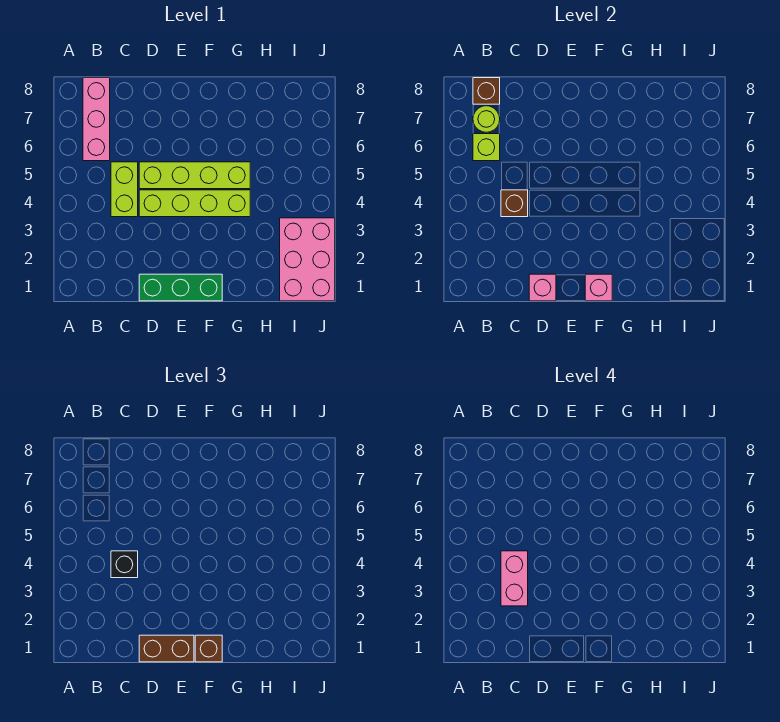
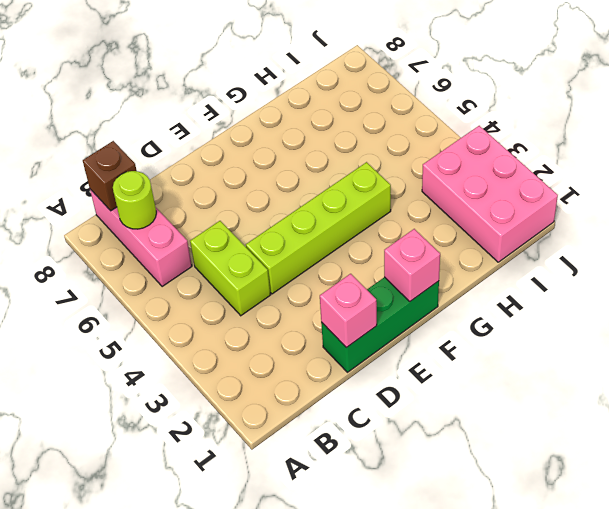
none -> lime brick D5:G5 level 1
none -> lime brick B6 level 2
none -> brown brick C4 level 2

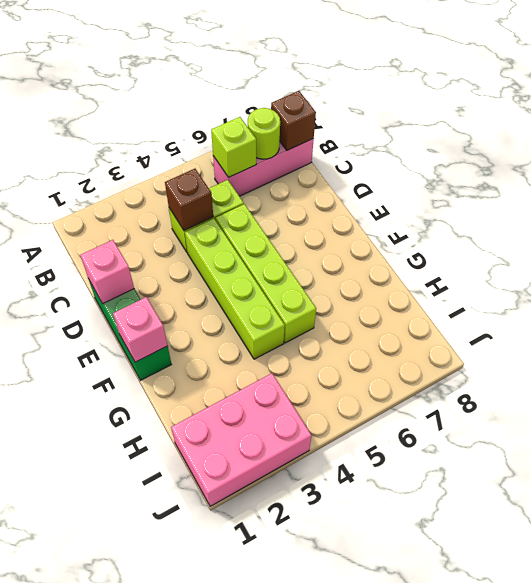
none -> black brick C4 level 3
none -> brown brick D1:E1 level 3
none -> brown brick F1 level 3

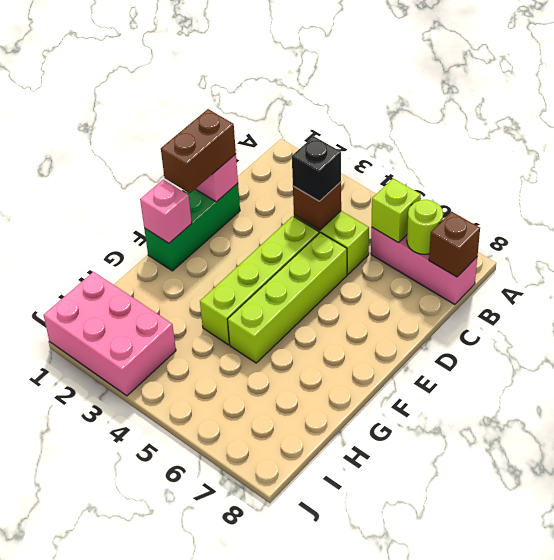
none -> brown brick F1 level 3
none -> pink brick C3:C4 level 4

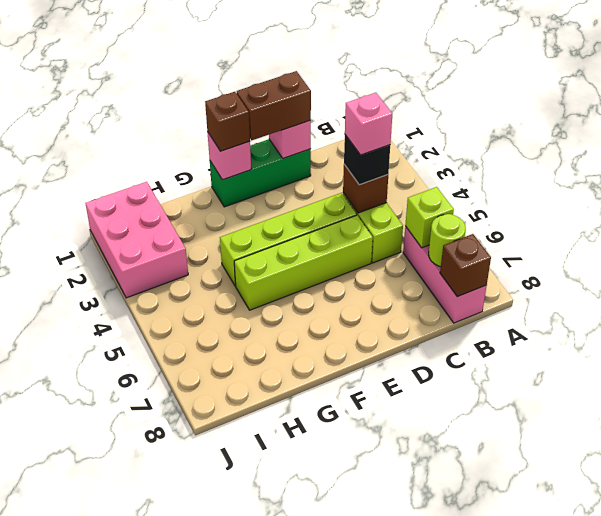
pink brick C4 level 4 -> pink brick C3:C4 level 4

